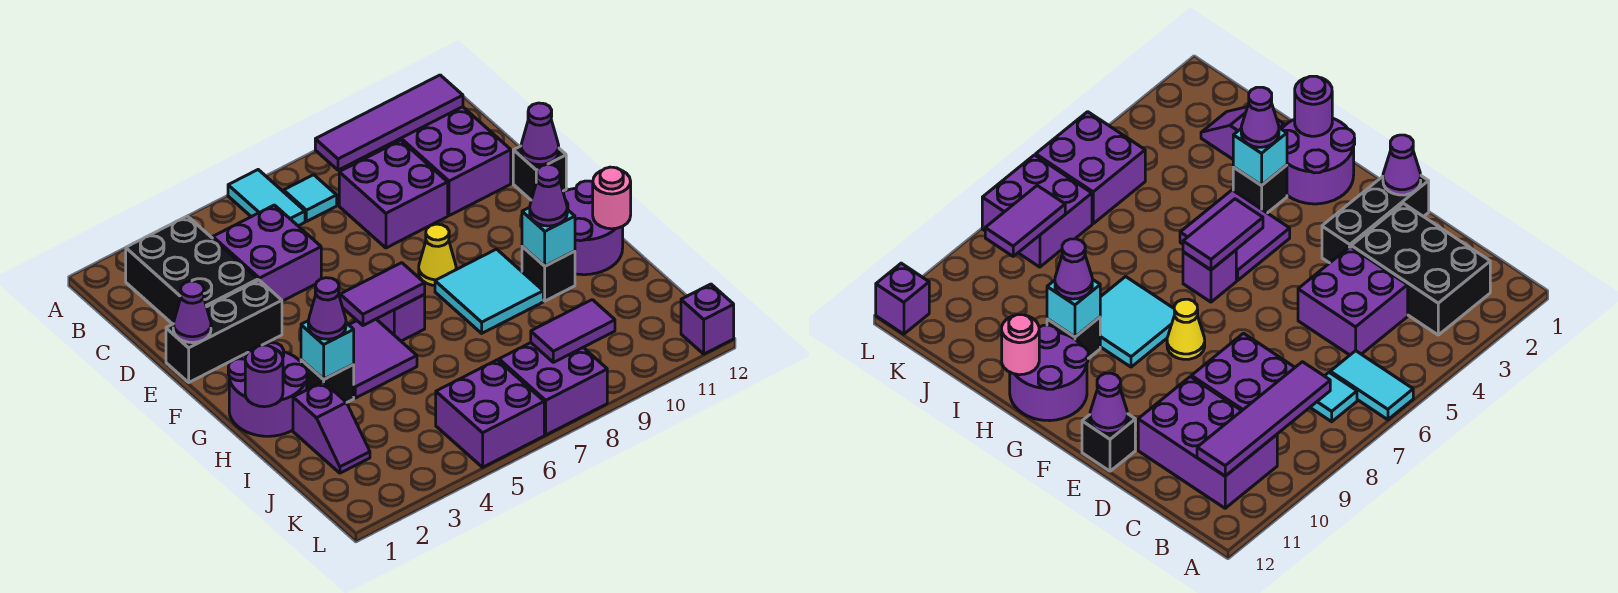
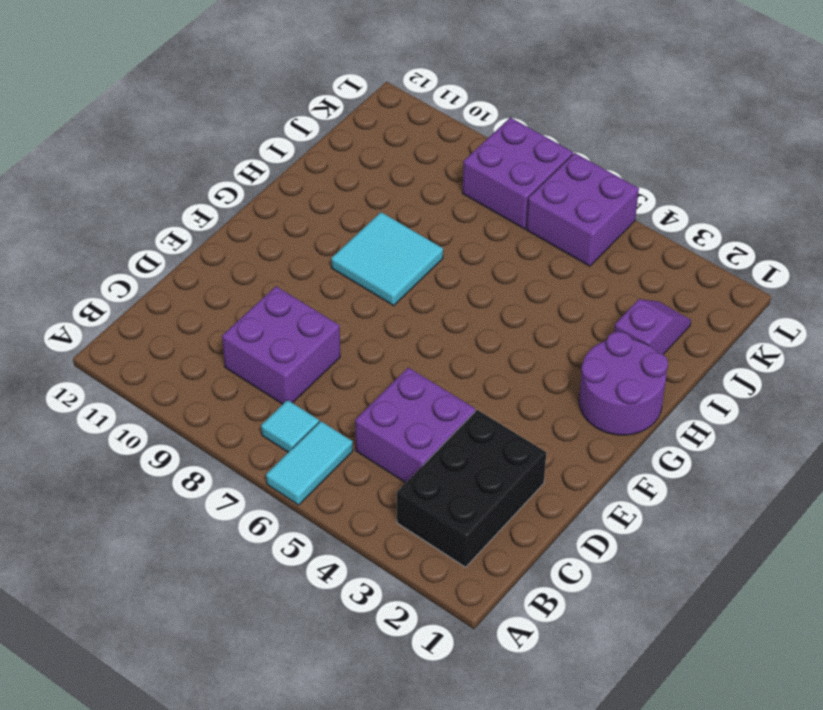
none -> purple brick B10:D11 level 1
none -> black brick E1:E3 level 1
none -> black brick E12 level 1
none -> yellow cone F8 level 1

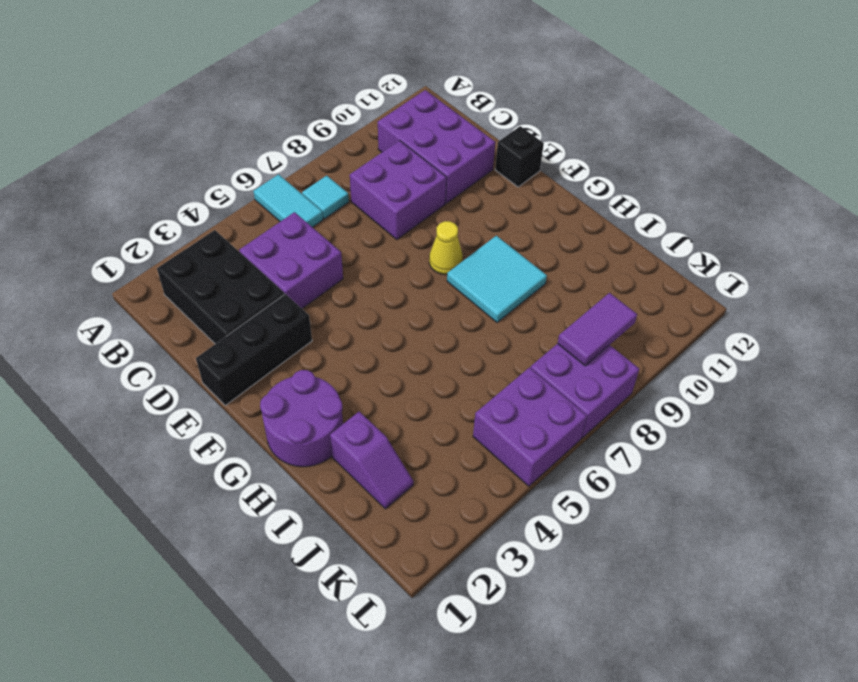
none -> purple tile G4:H5 level 1
none -> purple brick G6 level 1
none -> purple round brick G11:H12 level 1
none -> black brick H3 level 1

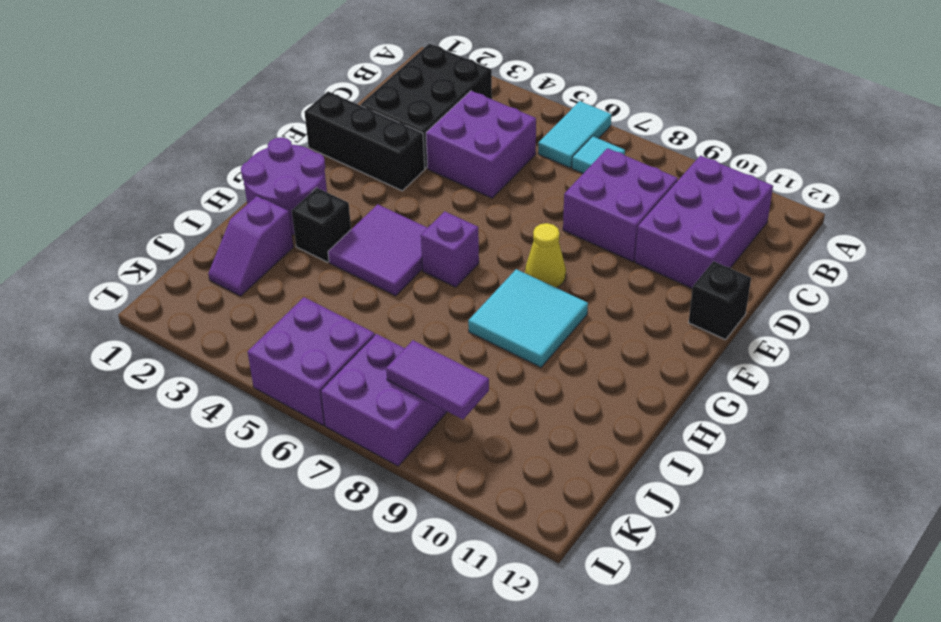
none -> purple round brick G11:H12 level 1
none -> black brick H10 level 1
none -> purple brick L12 level 1
none -> purple tile B8:B11 level 2

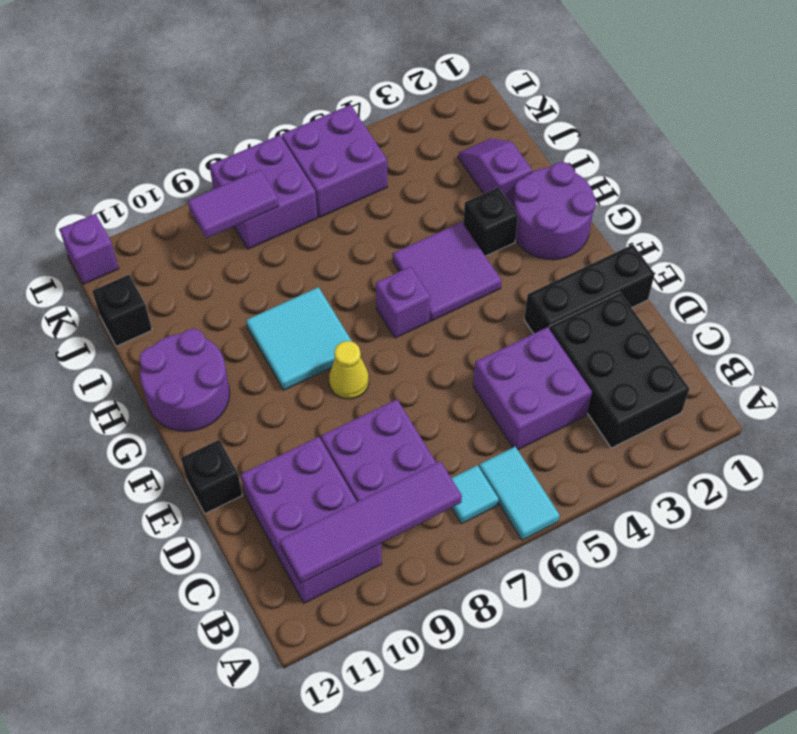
black brick J12 level 1 -> black brick H10 level 1
none -> purple cone E1 level 2
none -> purple cone E12 level 2
none -> purple tile G5:G6 level 2
none -> purple round brick H1 level 2

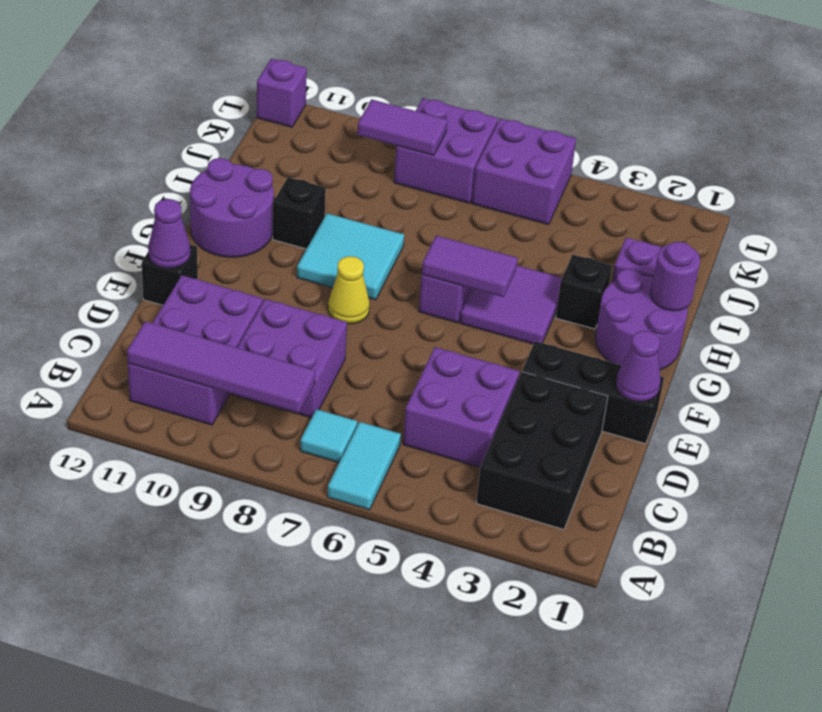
none -> cyan brick H3 level 2
none -> cyan brick H10 level 2
none -> pink round brick H12 level 2
none -> purple cone H3 level 3

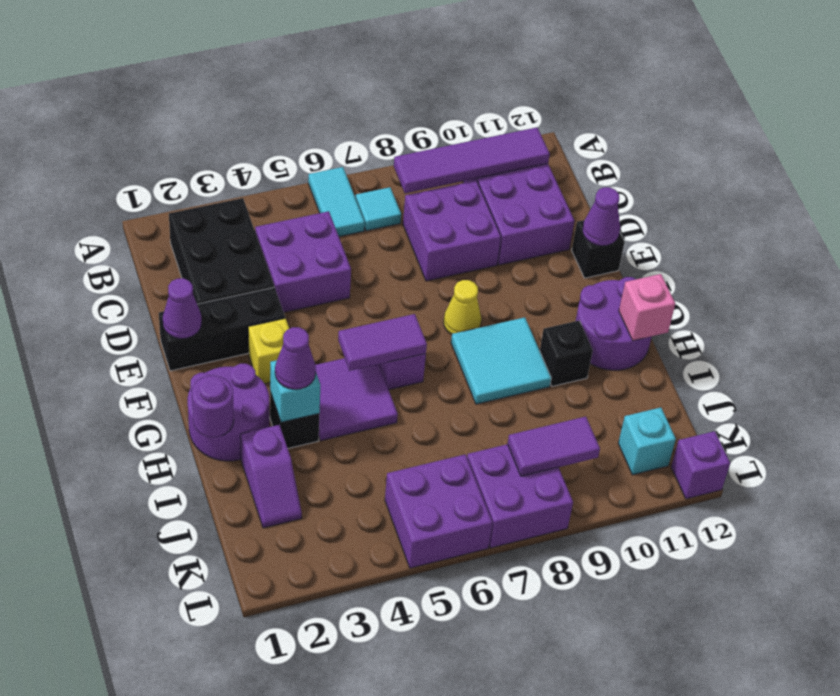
yellow brick F3 level 1 -> none
pink brick H12 level 2 -> pink round brick H12 level 2
cyan brick K11 level 1 -> cyan brick H10 level 2
none -> purple cone H10 level 3

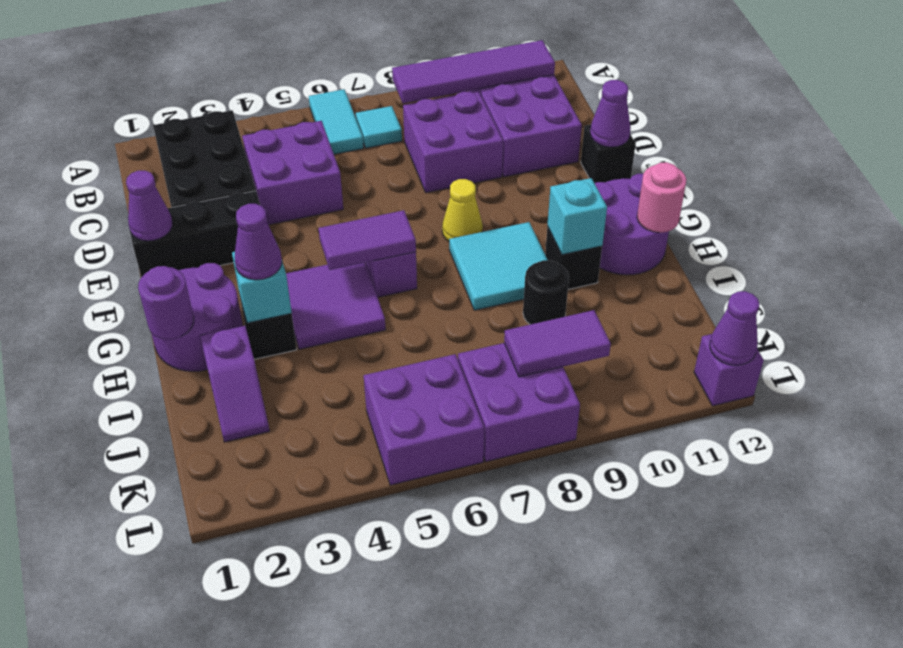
black round brick I9 level 1 -> none
purple cone L12 level 2 -> purple cone H10 level 3

